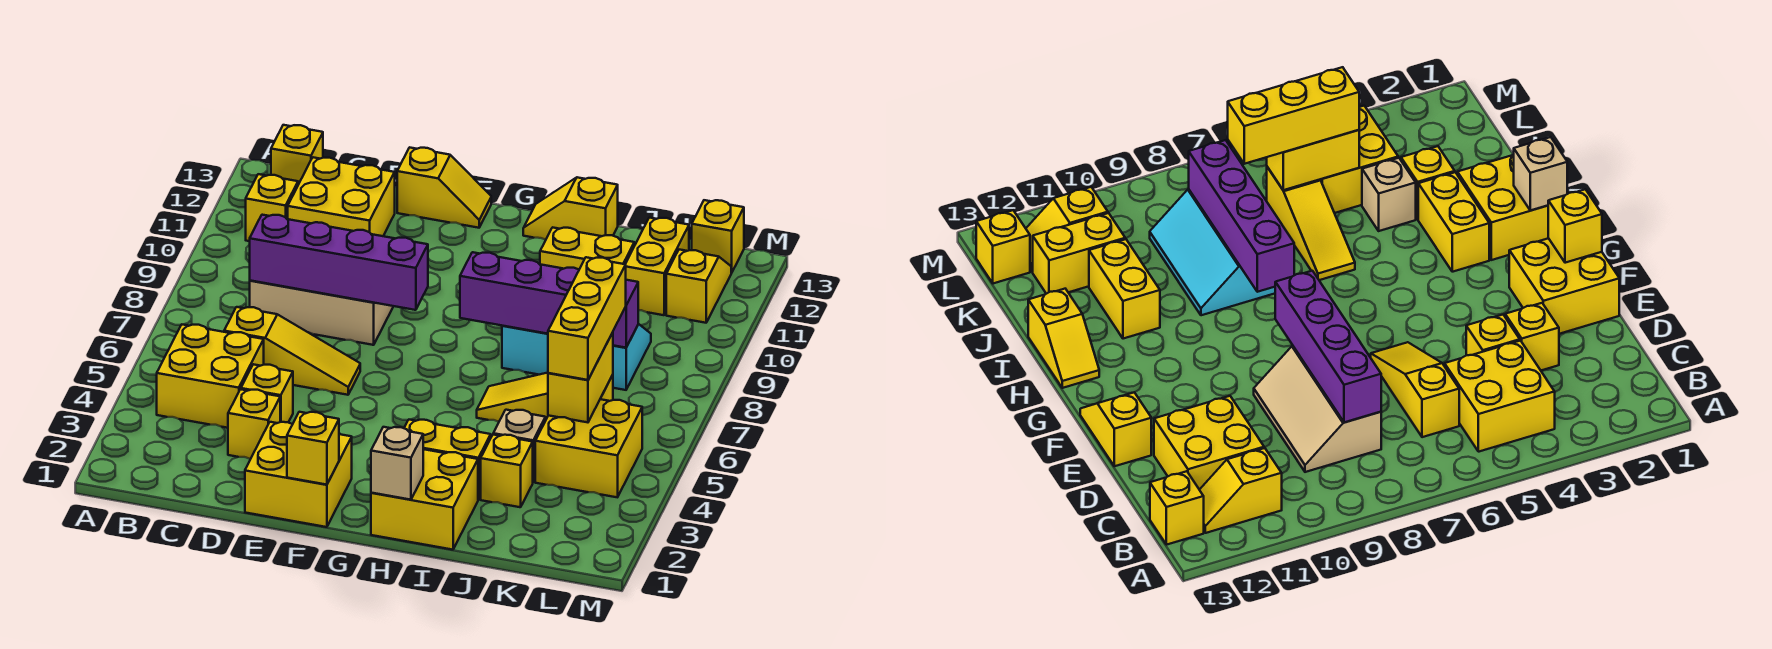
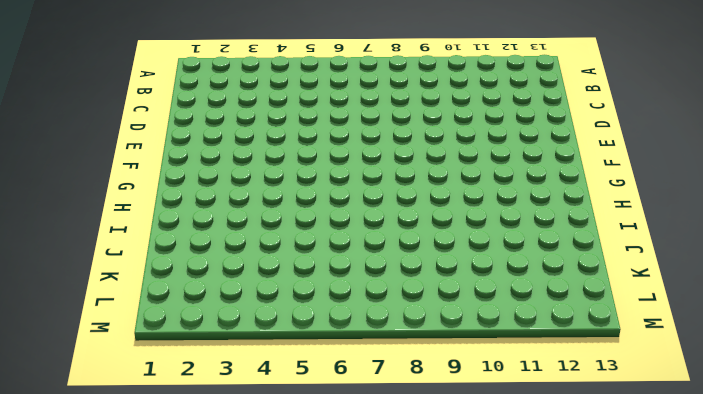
none -> yellow brick B4:C5 level 1
none -> yellow slope B11:B12 level 1 top 11
none -> yellow brick B13 level 1

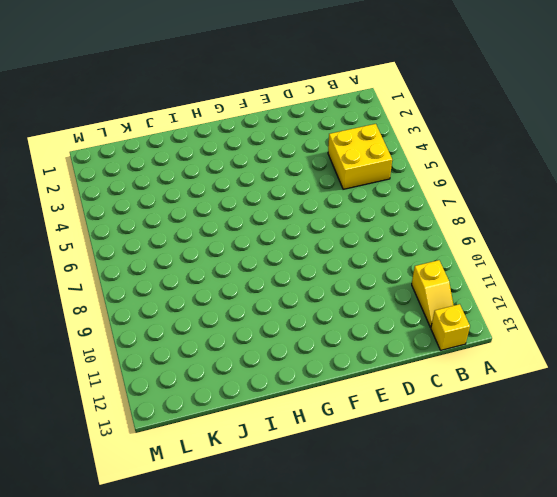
none -> yellow slope C6:E6 level 1 top C
none -> tan slope C8:E9 level 1 top 8
none -> yellow brick C11:D12 level 1

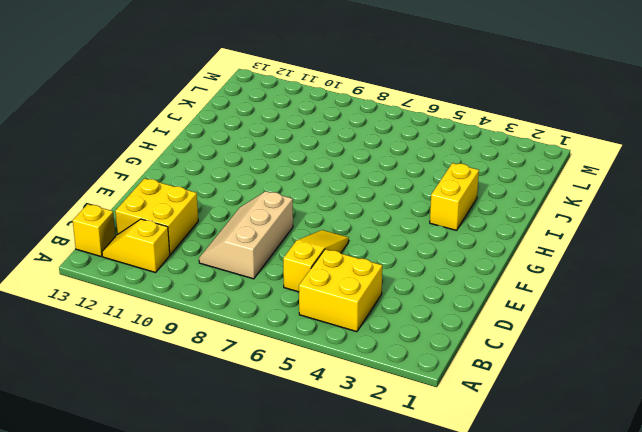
none -> yellow brick D3 level 1
none -> yellow brick D4 level 1
none -> yellow brick E1:F2 level 1

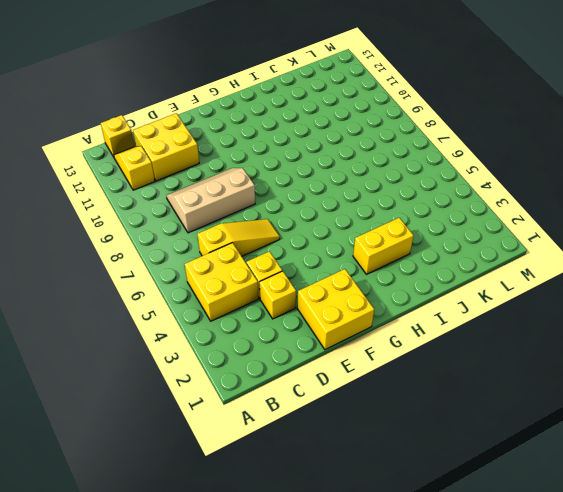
none -> yellow slope E13:F13 level 1 top E
none -> yellow brick H1:I2 level 1
none -> yellow slope H13:I13 level 1 top I

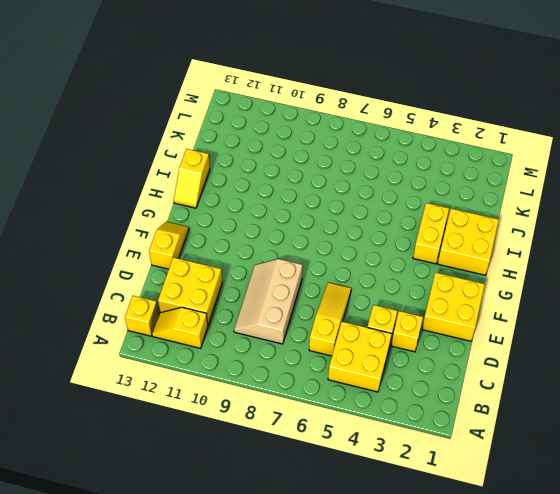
none -> yellow slope I6:K6 level 1 top K
none -> cyan slope I8:K9 level 1 top 8
none -> yellow brick I11:J11 level 1

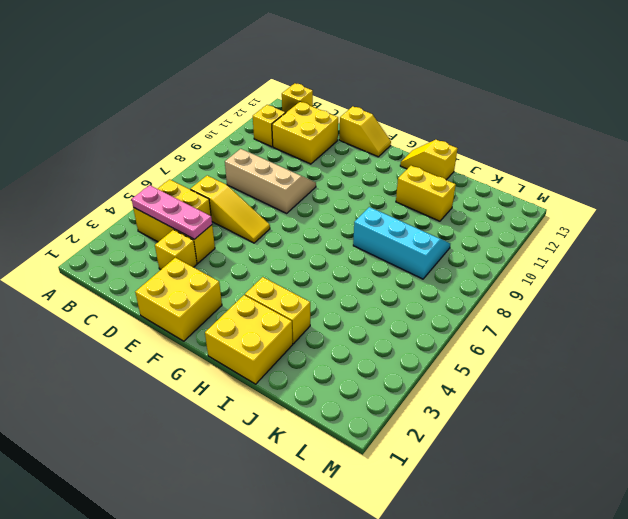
pink plate B4:D4 level 2 -> none
none -> yellow slope I6:K6 level 1 top K
none -> yellow brick J3 level 1
none -> tan brick J4 level 1

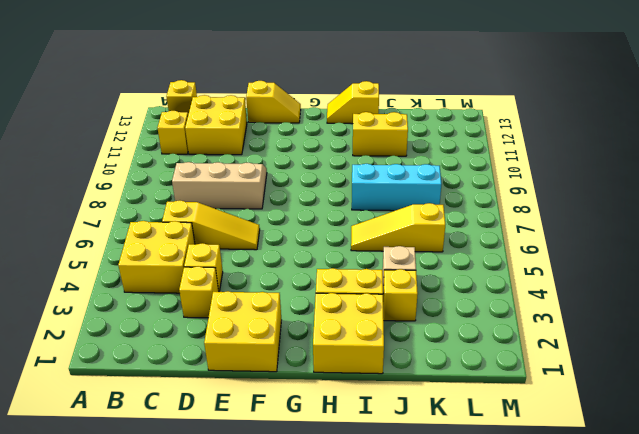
none -> yellow brick K4:L5 level 1
none -> yellow brick K11:K12 level 1
none -> yellow slope L11:L12 level 1 top 11

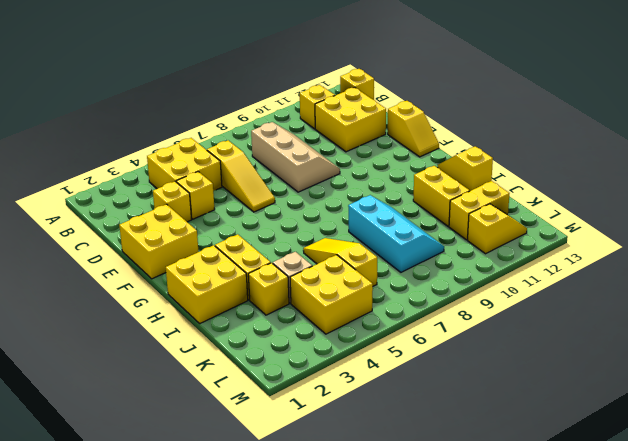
none -> yellow brick L13 level 1
none -> purple brick C8:F8 level 2
none -> yellow brick F1 level 2

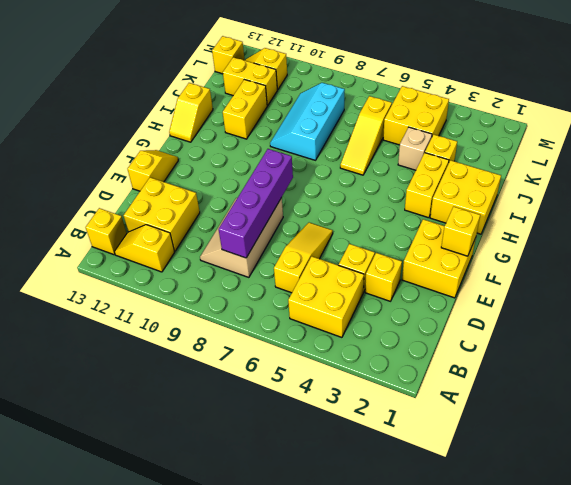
none -> tan brick H1 level 2
none -> purple brick H8:K8 level 2
none -> yellow brick K5:K6 level 2

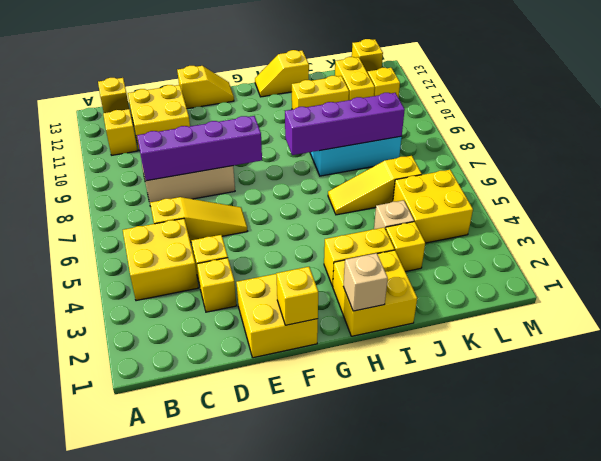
none -> yellow brick K5:K6 level 2
none -> yellow brick K5:K7 level 3

